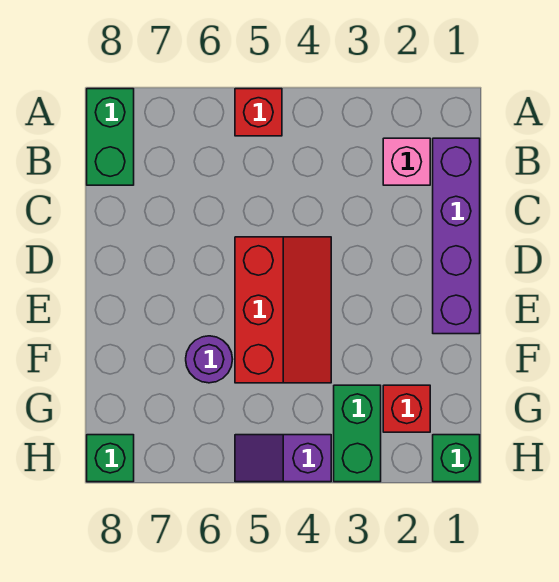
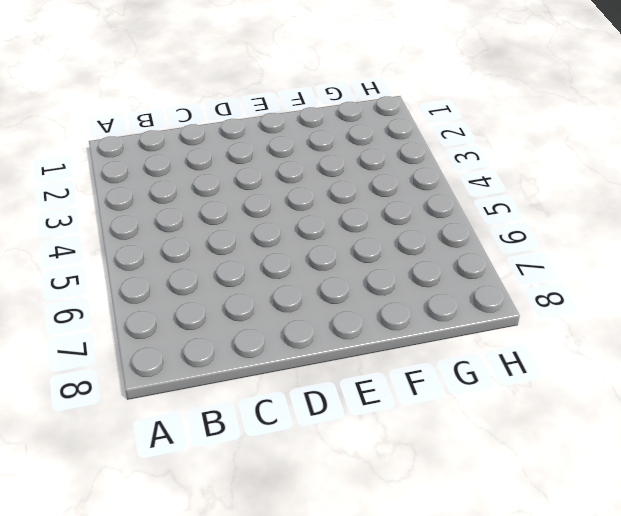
none -> red brick A5 level 1
none -> green brick A8:B8 level 1

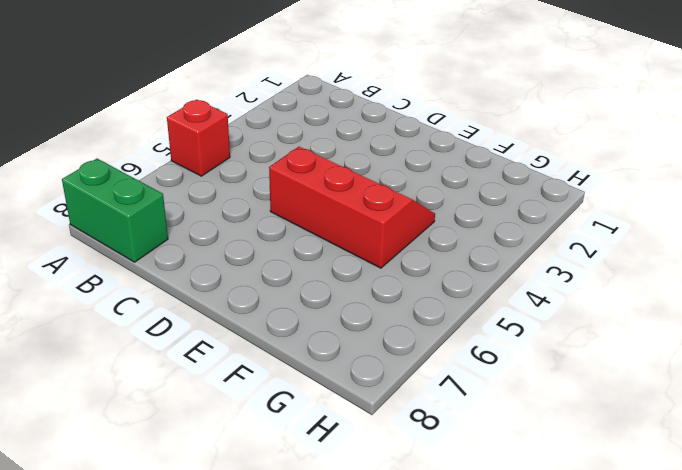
none -> purple brick B1:E1 level 1
none -> pink brick B2 level 1

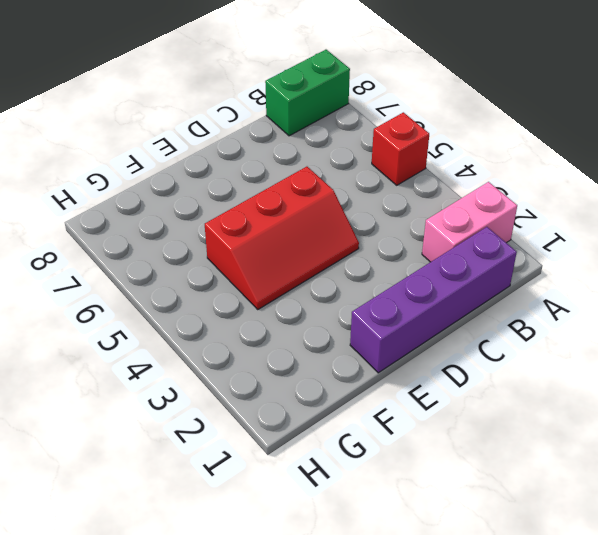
pink brick A2:B2 level 1 -> pink brick B2 level 1
none -> purple round brick F6 level 1
none -> red brick G2 level 1

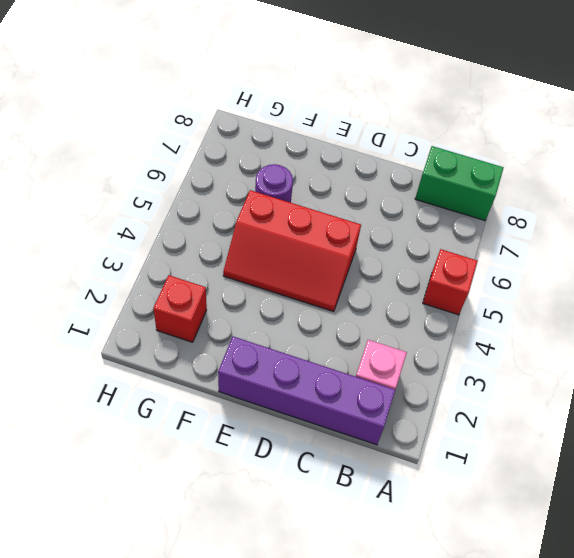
none -> green brick G3:H3 level 1
none -> green brick H1 level 1

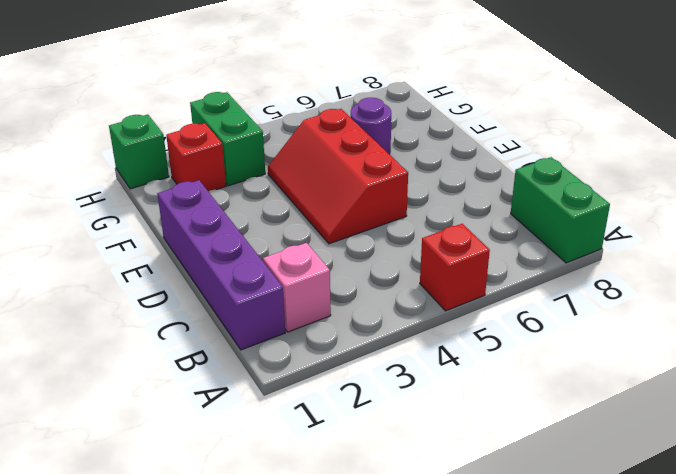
none -> purple slope H4:H5 level 1 top 4
none -> green brick H8 level 1

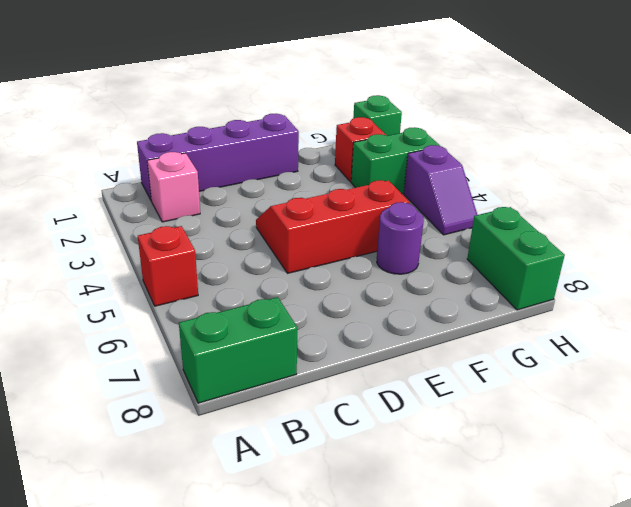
green brick H7:H8 level 1 -> green brick H8 level 1

